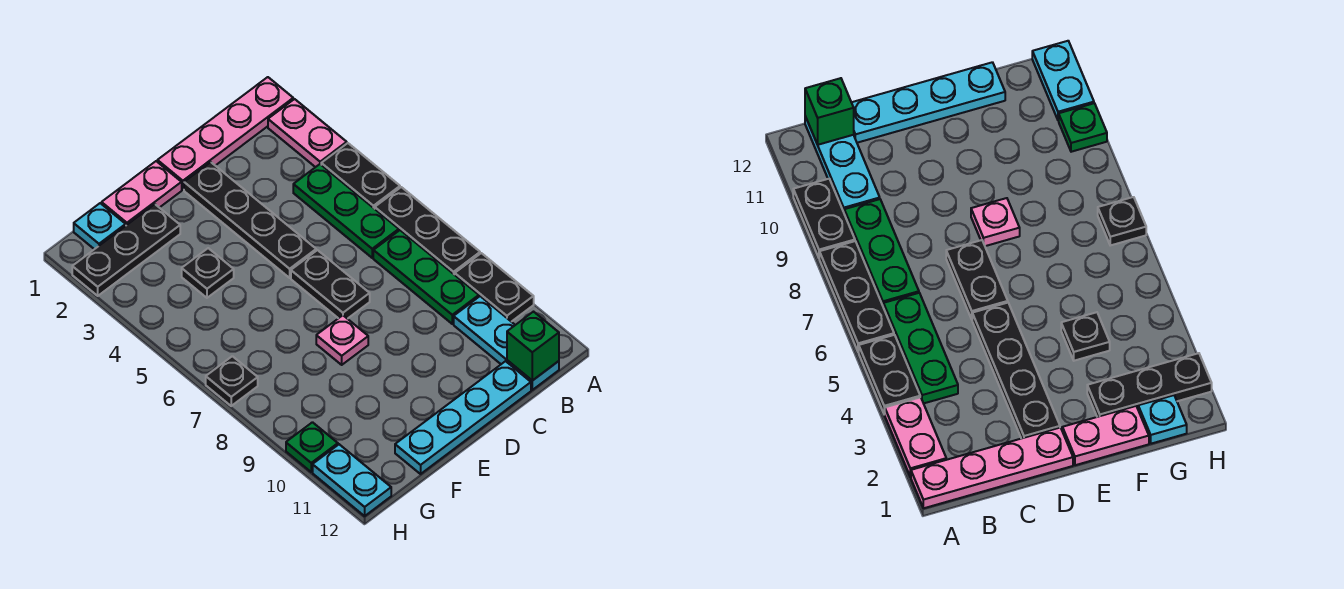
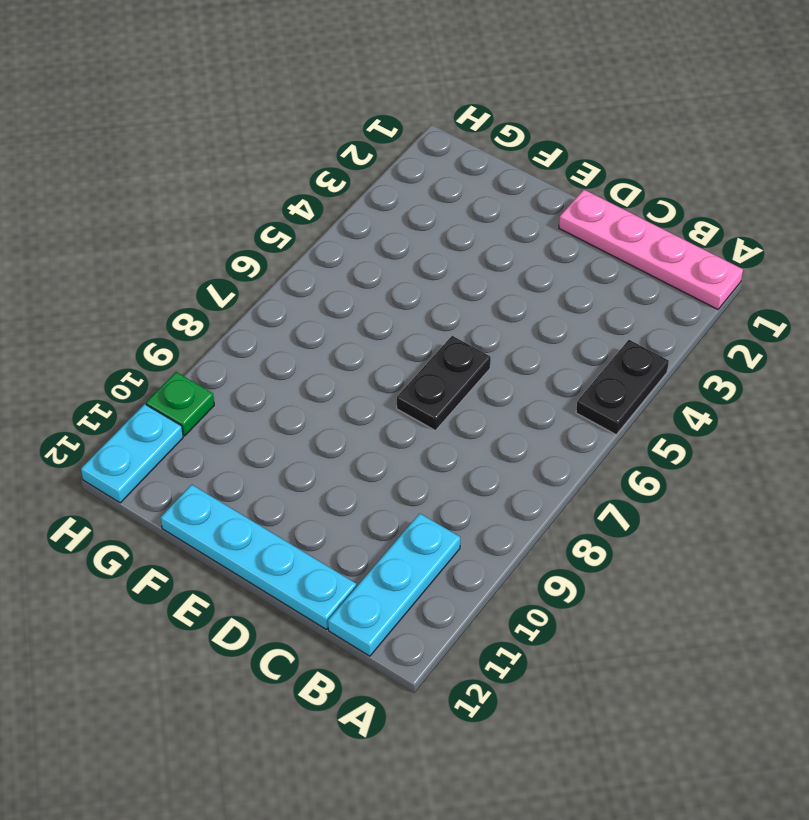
none -> pink plate A2:A3 level 1
none -> black plate A6:A8 level 1
none -> black plate A9:A10 level 1

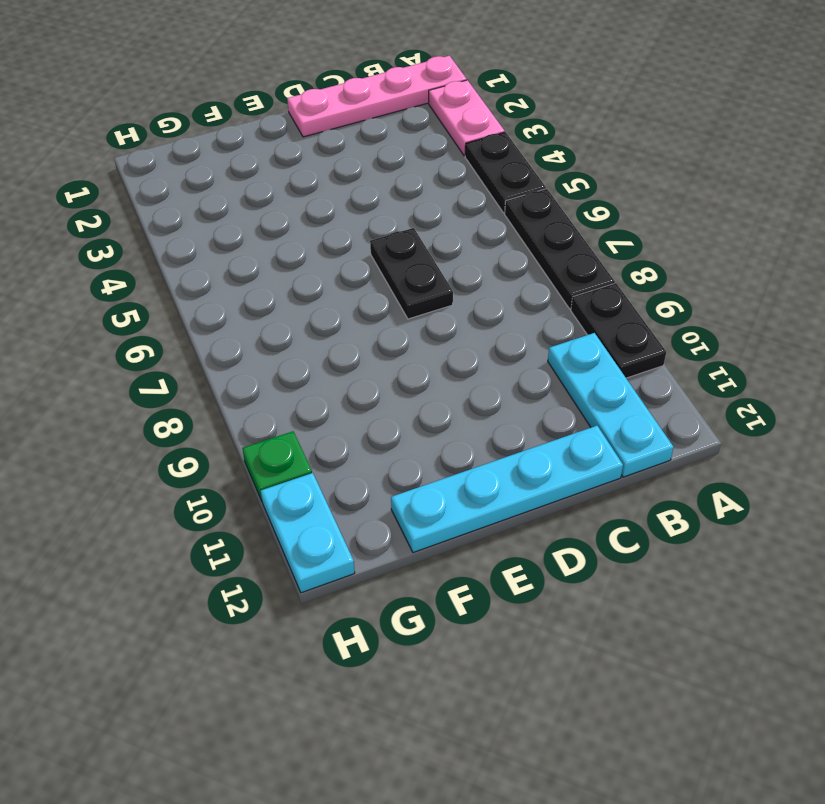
none -> green plate B4:B6 level 1
none -> green plate B7:B9 level 1
none -> black plate D2:D5 level 1

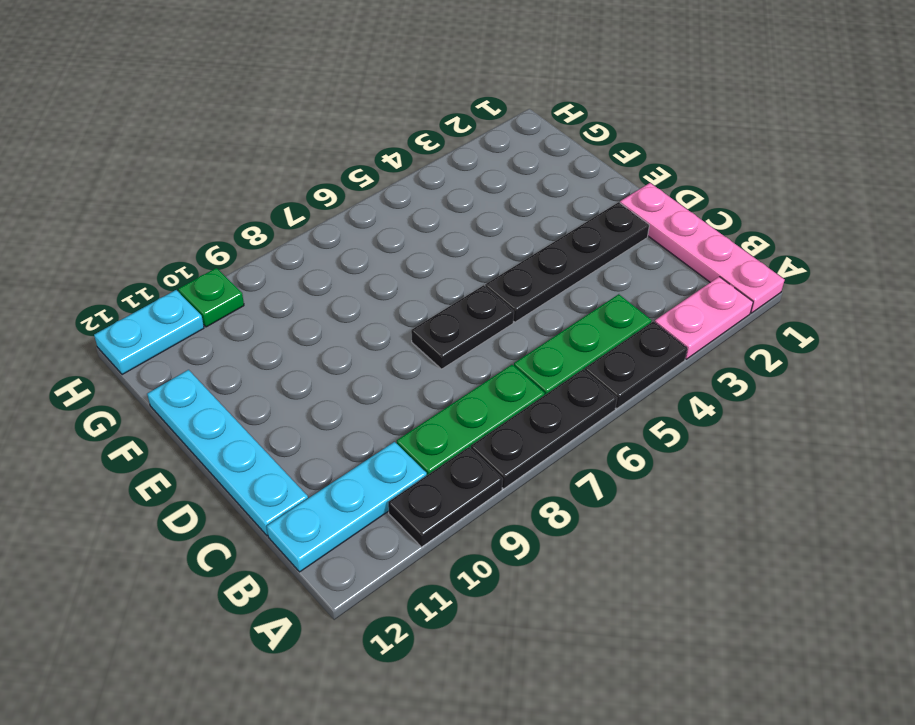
none -> pink plate E1:F1 level 1
none -> pink plate E8 level 1
none -> black plate F2:H2 level 1

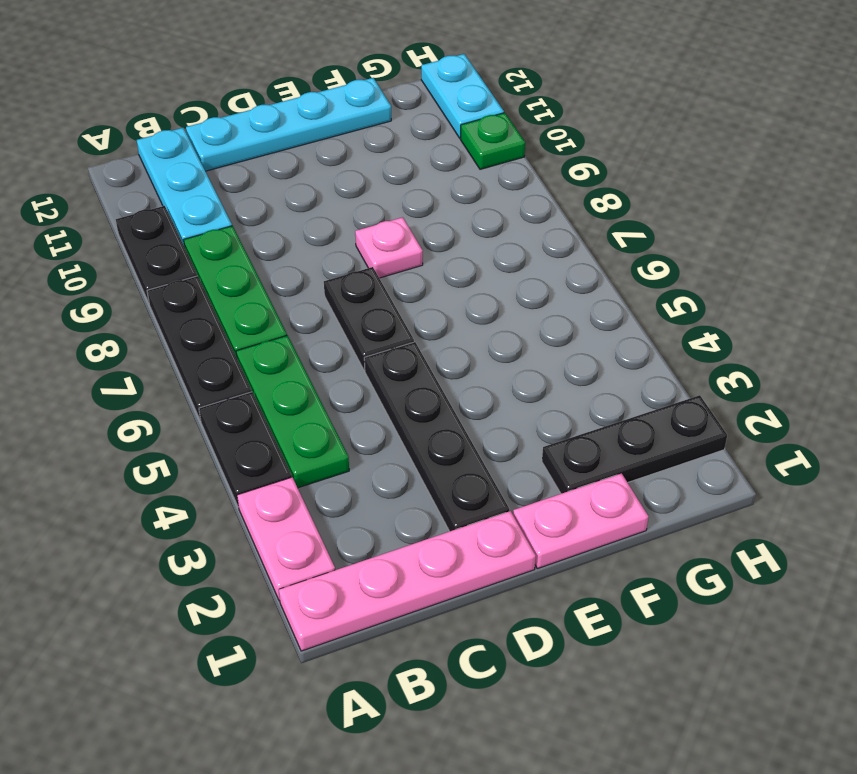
none -> black plate F4 level 1
none -> cyan plate G1 level 1
none -> black plate H7 level 1

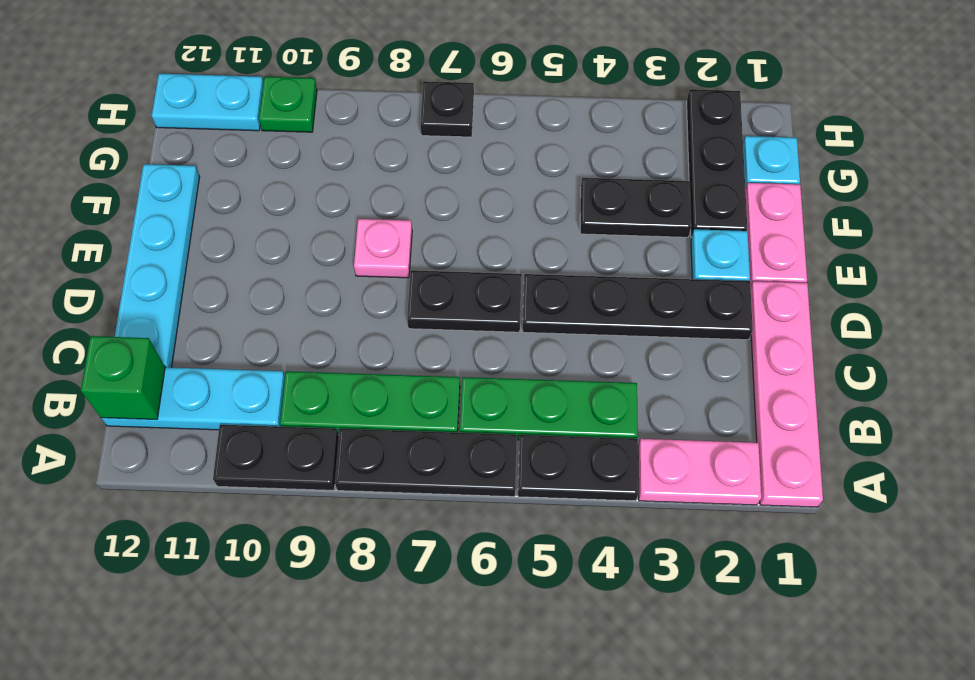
cyan plate E2 level 1 -> none
black plate F3:F4 level 1 -> black plate F4 level 1

